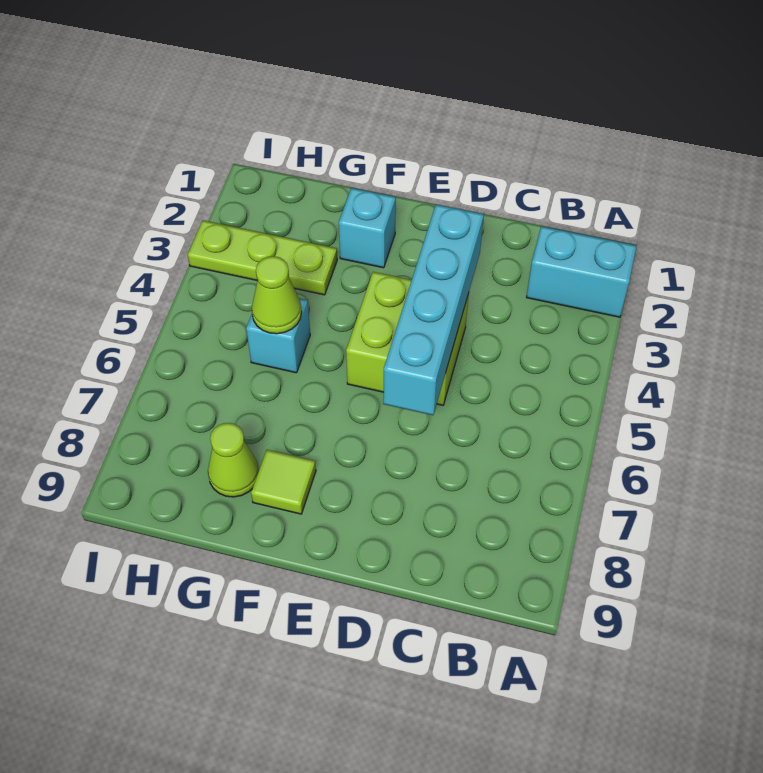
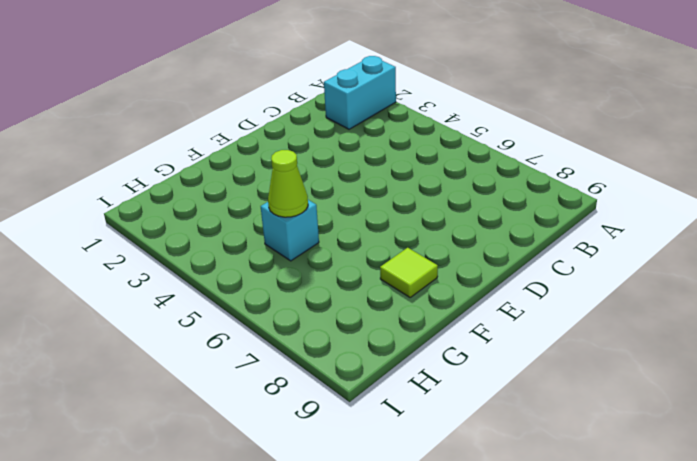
none -> lime brick D4:E5 level 1
none -> cyan brick F2 level 1

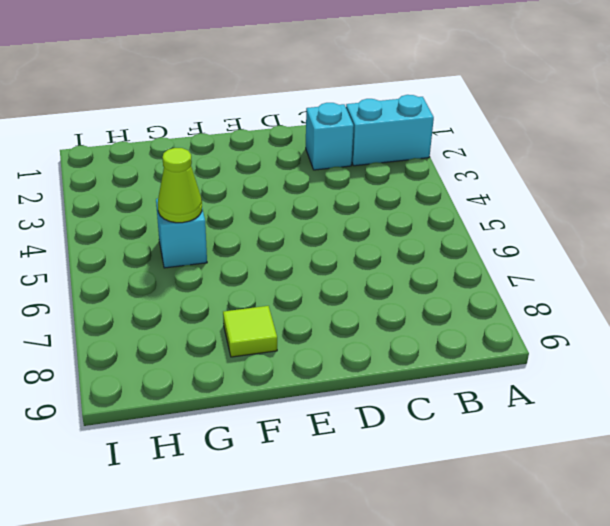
cyan brick C2 level 1 -> cyan brick F2 level 1
none -> lime brick D4:E5 level 1
none -> lime plate G3:I3 level 1

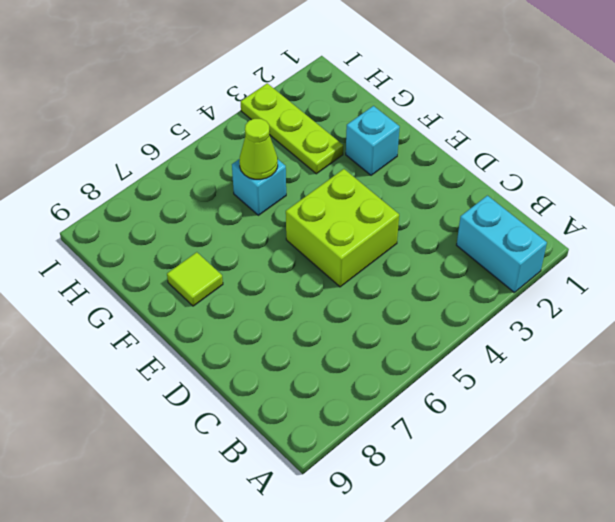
none -> lime cone G8 level 1
none -> cyan brick D3:D6 level 2

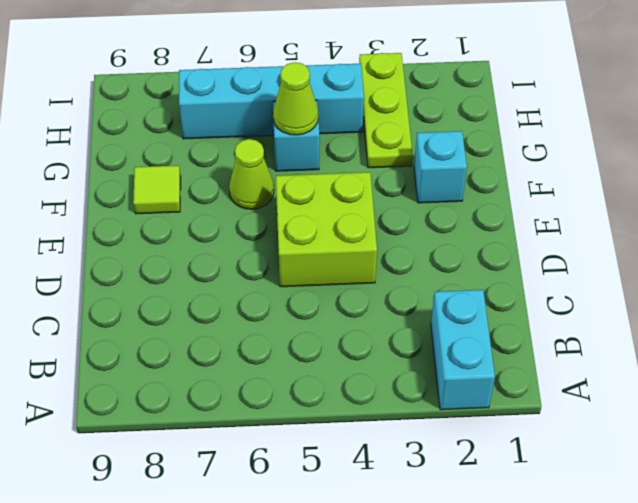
lime cone F6 level 1 -> lime cone G8 level 1
cyan brick H4:H7 level 1 -> cyan brick D3:D6 level 2

